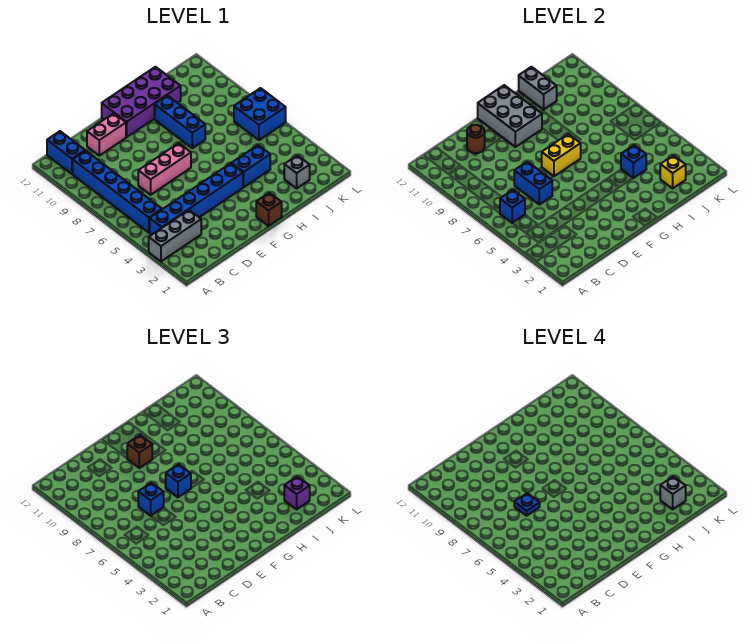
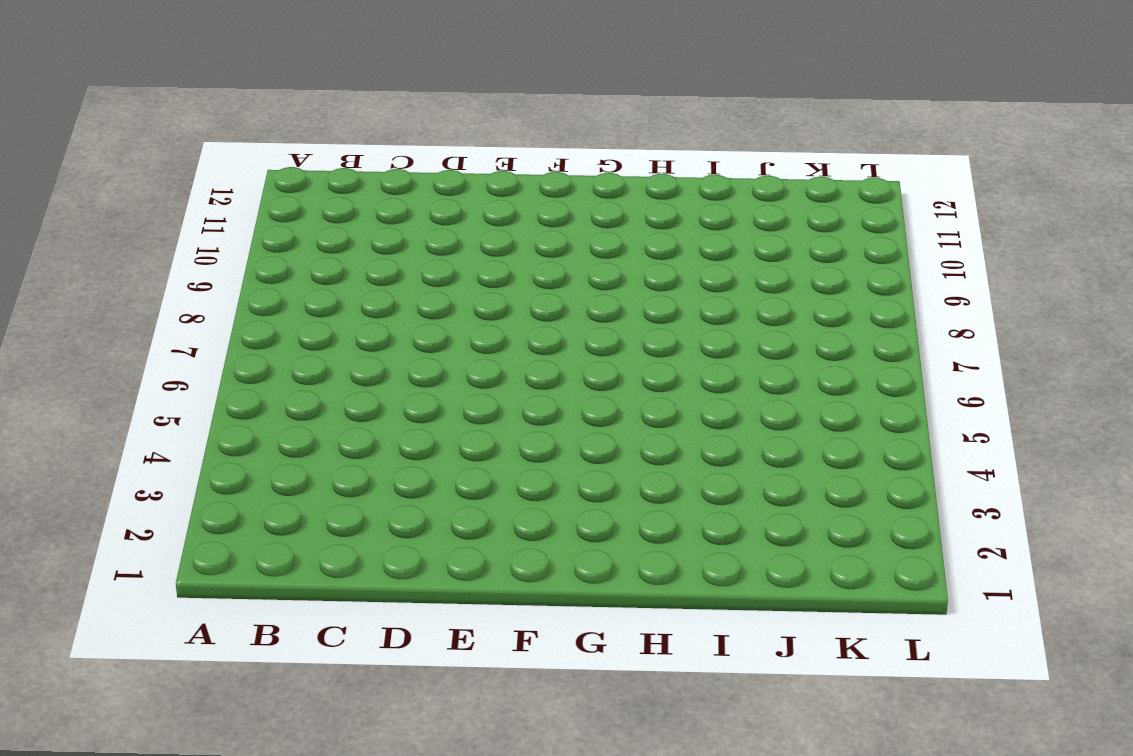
none -> grey brick A3:C3 level 1
none -> blue brick B4:G4 level 1
none -> blue brick B5:B10 level 1

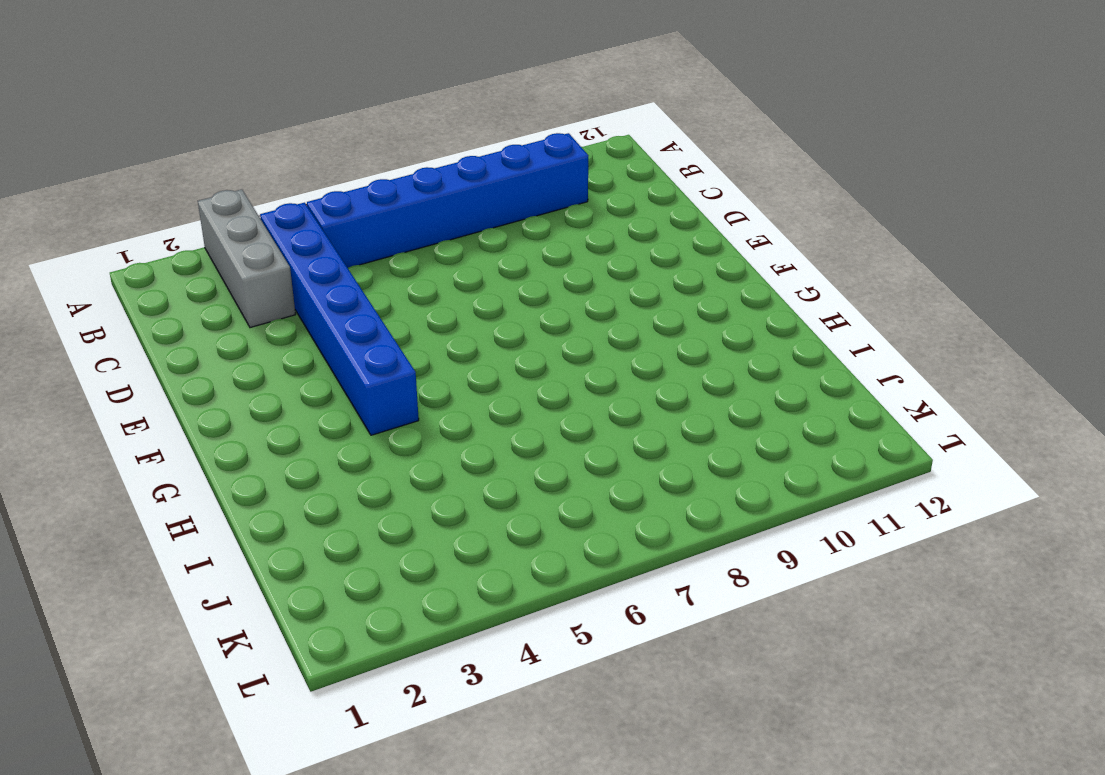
none -> blue brick B11:B12 level 1
none -> pink brick D7:F7 level 1
none -> pink brick D11:E11 level 1

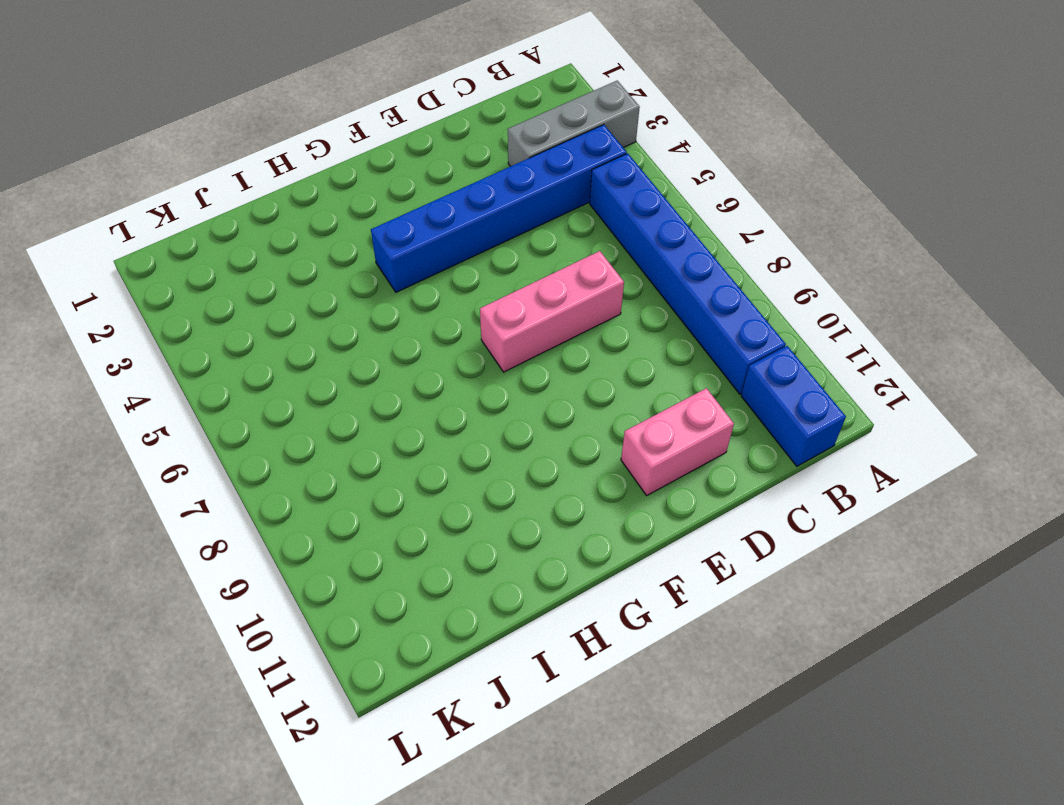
none -> purple brick F11:I12 level 1
none -> brown brick G1 level 1
none -> blue brick H4:I4 level 1

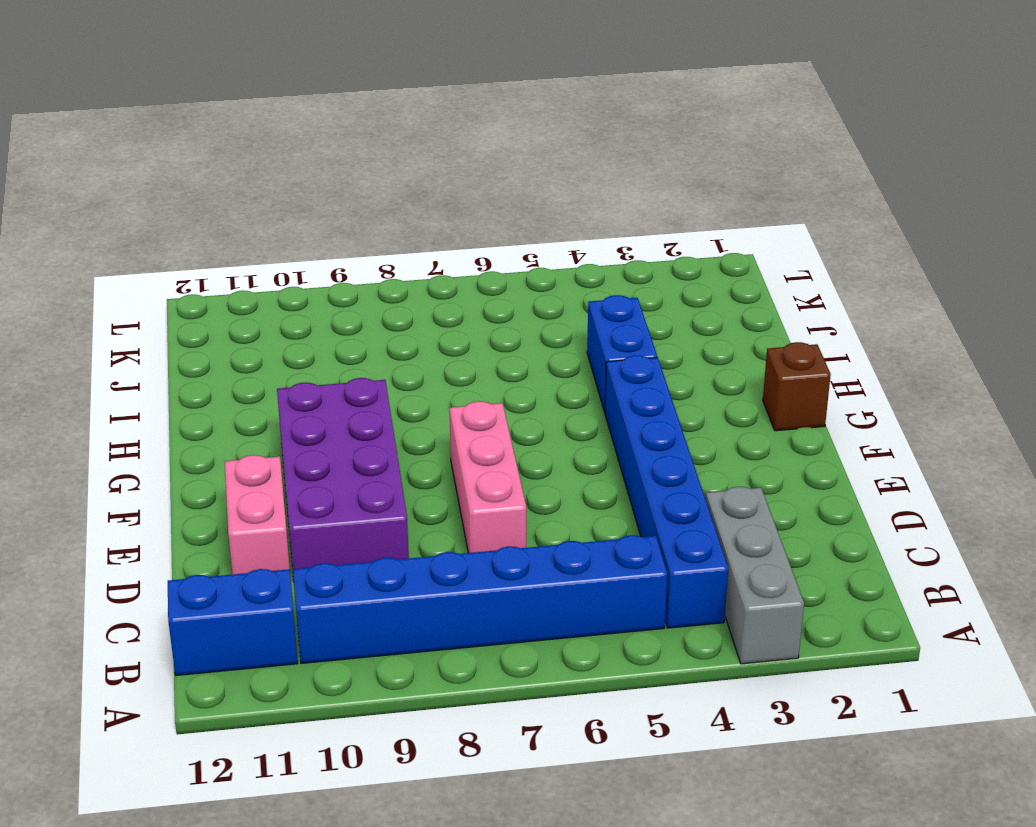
purple brick D9:G10 level 1 -> purple brick F11:I12 level 1
none -> blue brick H8:H10 level 1
none -> grey brick J2 level 1
none -> blue brick K6:L7 level 1

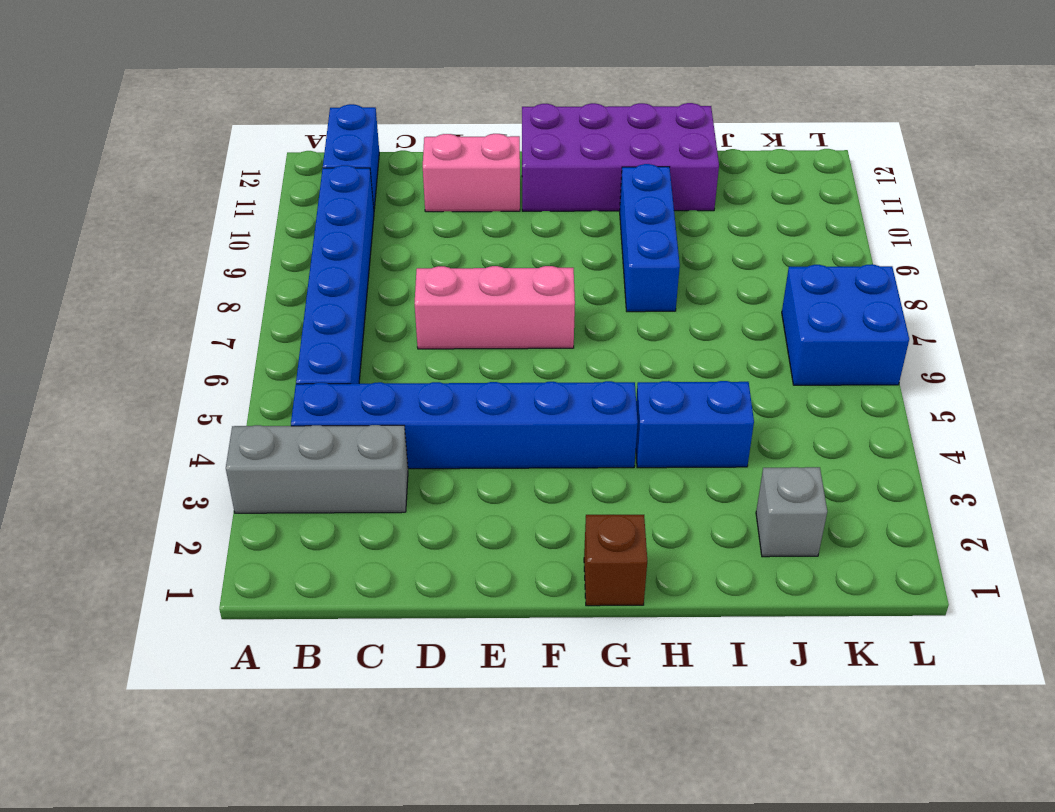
none -> blue brick B6 level 2
none -> blue brick D6:D7 level 2
none -> brown round brick D11 level 2

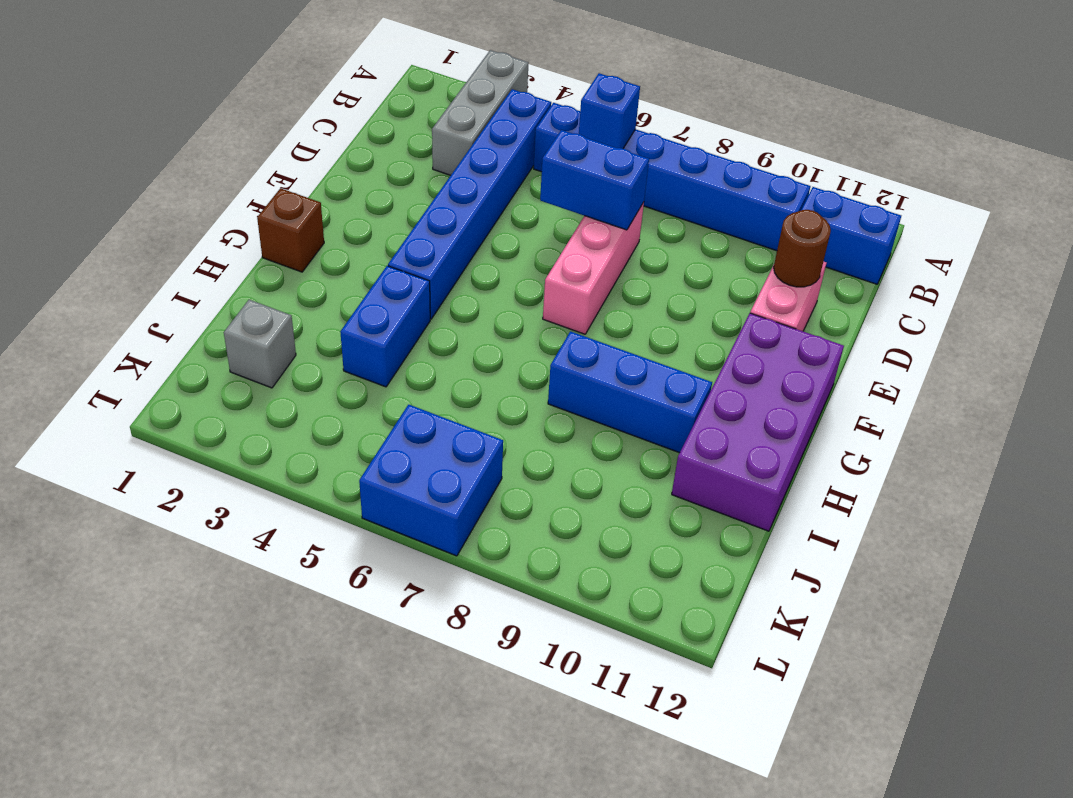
none -> yellow brick F7:G7 level 2
none -> grey brick F10:G12 level 2
none -> blue brick I4 level 2

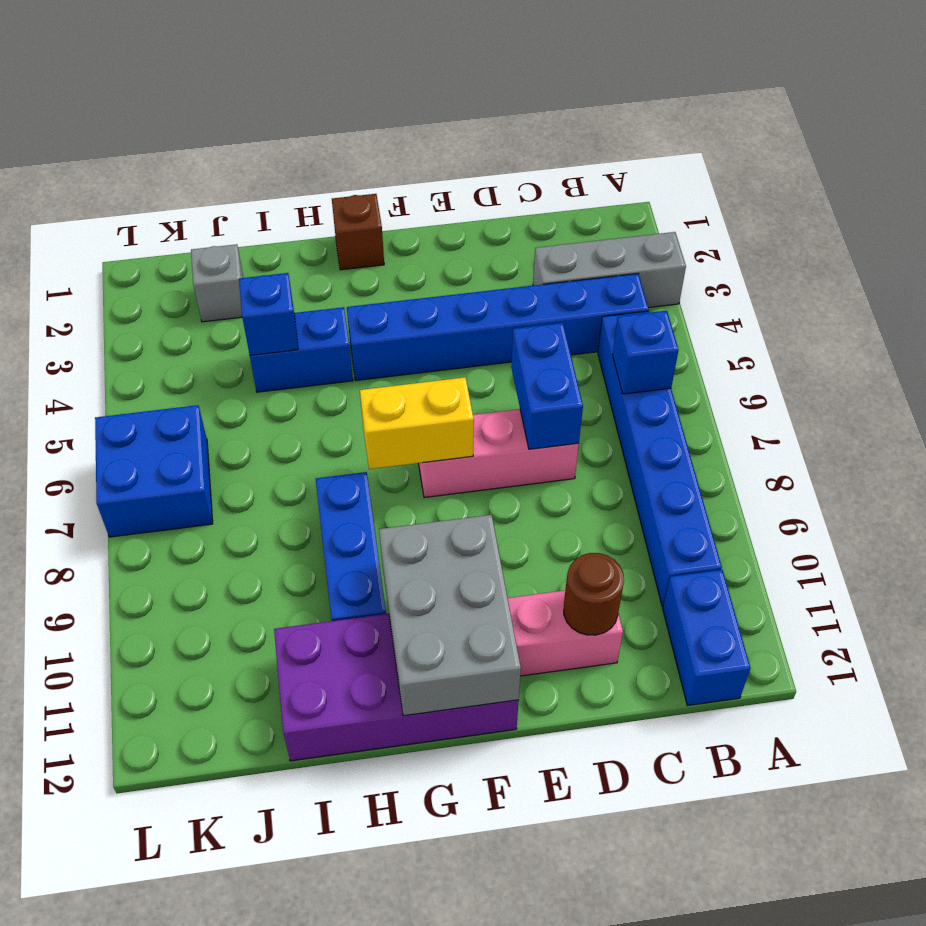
none -> grey brick I11:I12 level 2
none -> yellow brick J2 level 2
none -> blue brick D7 level 3

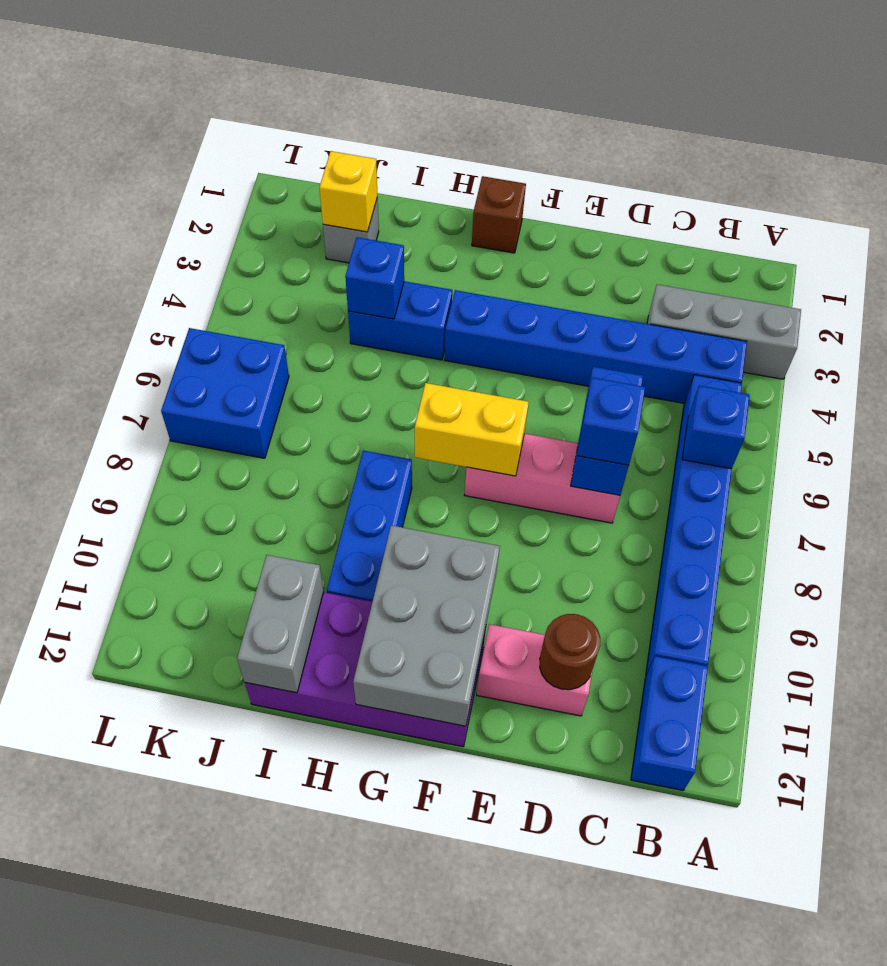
none -> blue brick F7 level 3
none -> brown brick F10 level 3
none -> purple brick J2 level 3

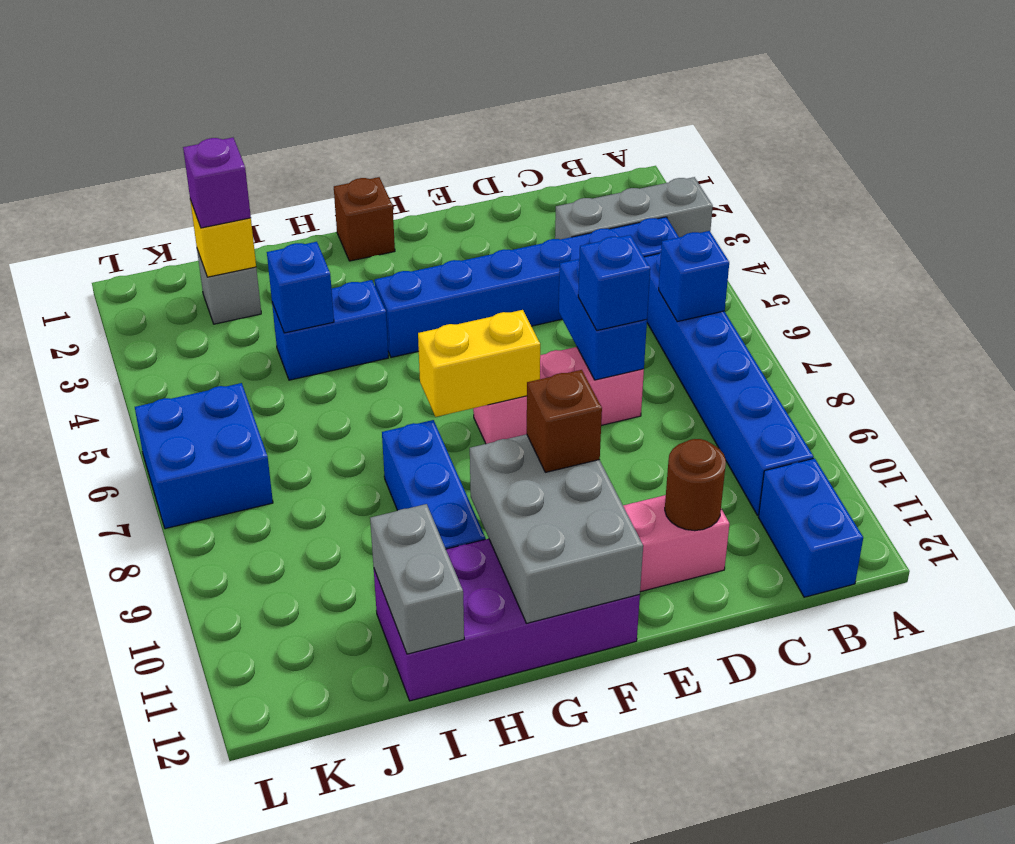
none -> blue brick F7 level 3
none -> blue plate D7 level 4
none -> grey brick J2 level 4

